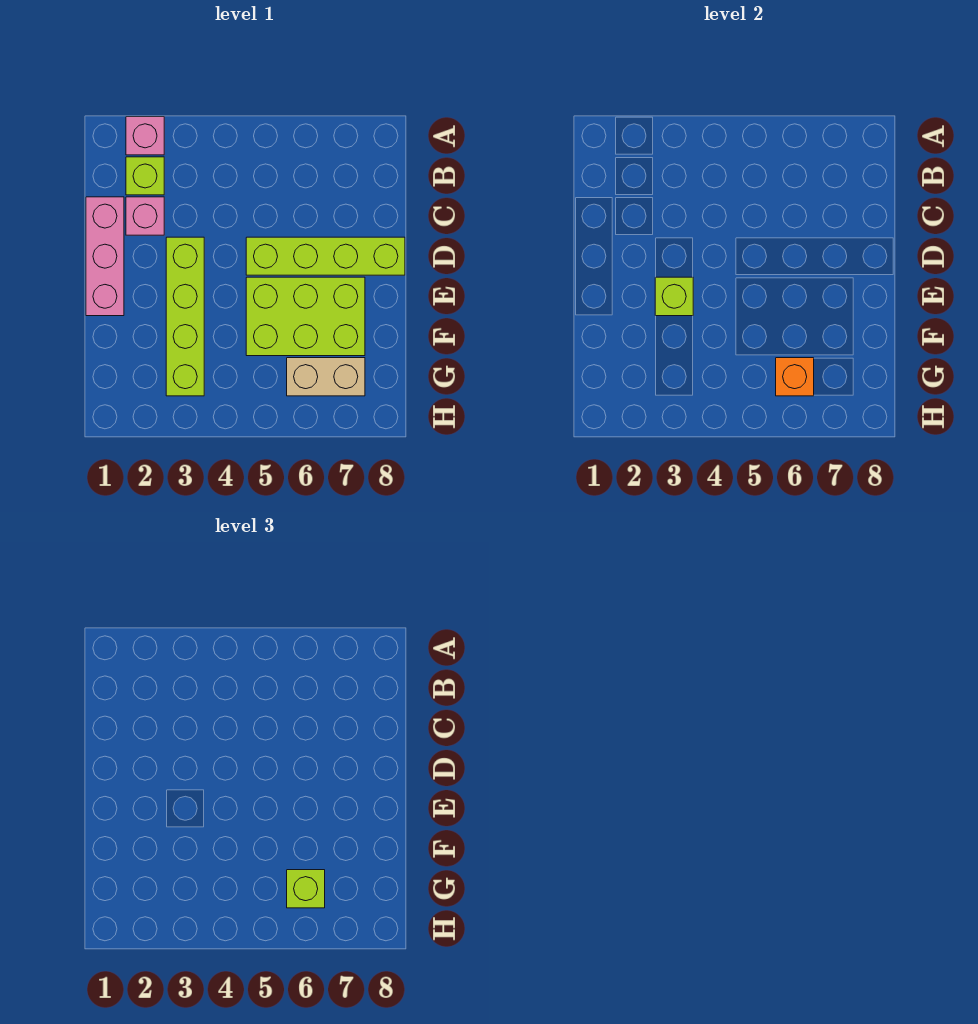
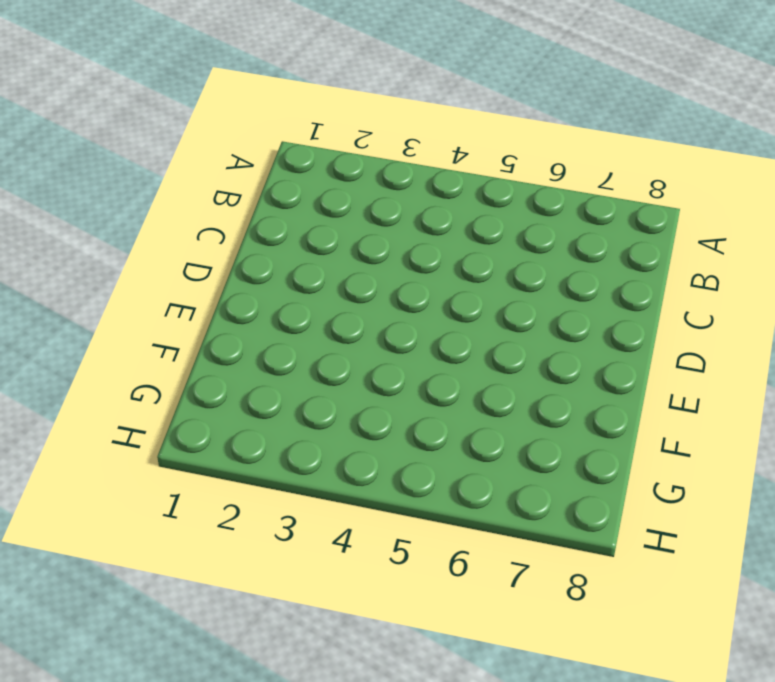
none -> pink brick A2 level 1
none -> lime brick B2 level 1

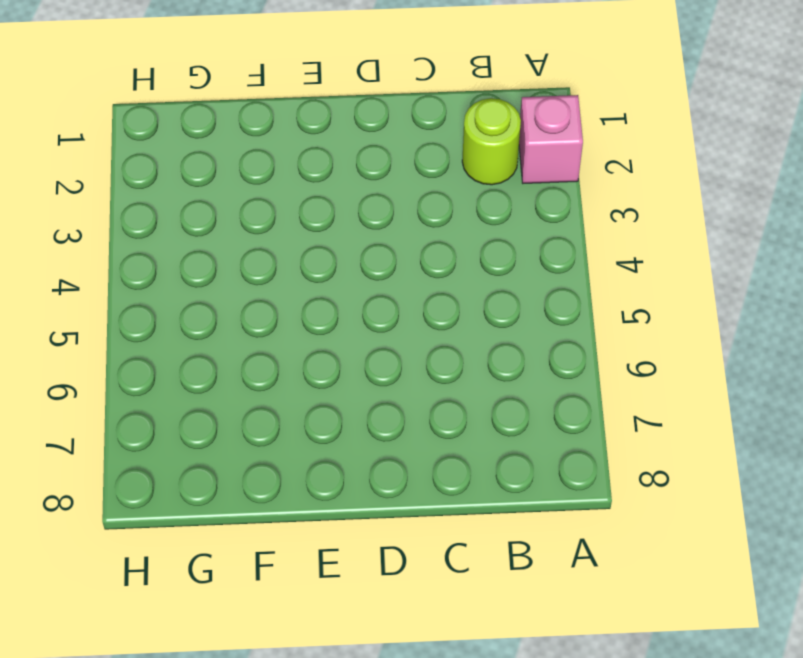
lime round brick B2 level 1 -> lime brick B2 level 1
none -> pink brick C1:E1 level 1
none -> pink brick C2 level 1

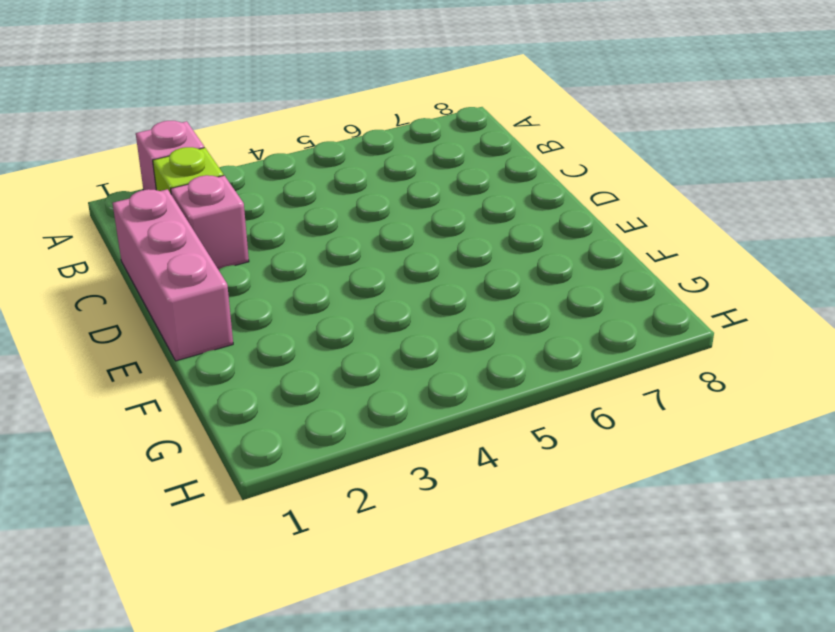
none -> lime brick D3:G3 level 1
none -> lime brick D5:D8 level 1

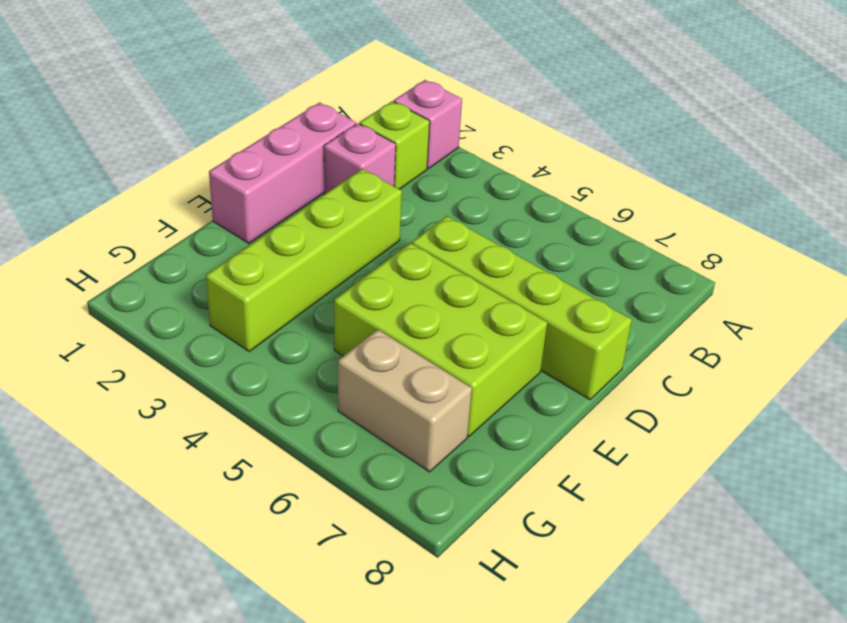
none -> lime brick E3 level 2
none -> orange brick G6 level 2

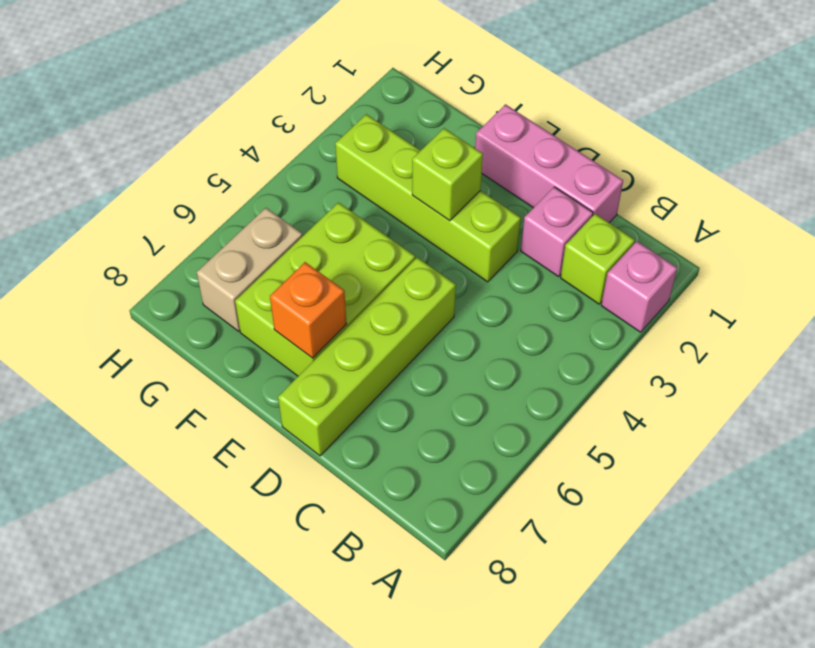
orange brick E7 level 2 -> orange brick G6 level 2
none -> lime brick G6 level 3

